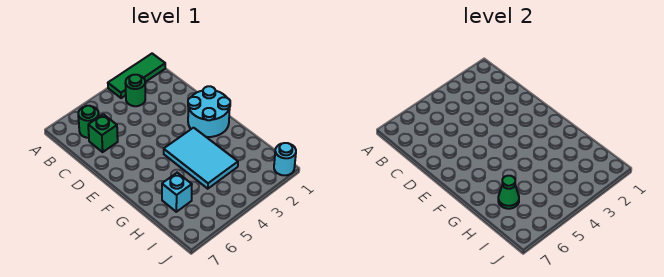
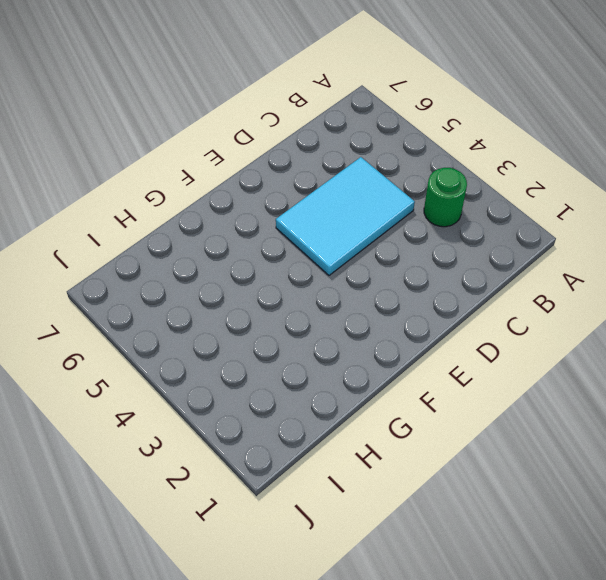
cyan tile C4:E5 level 1 -> cyan tile F3:H4 level 1
none -> green tile A1:A3 level 1
none -> green round brick B6 level 1

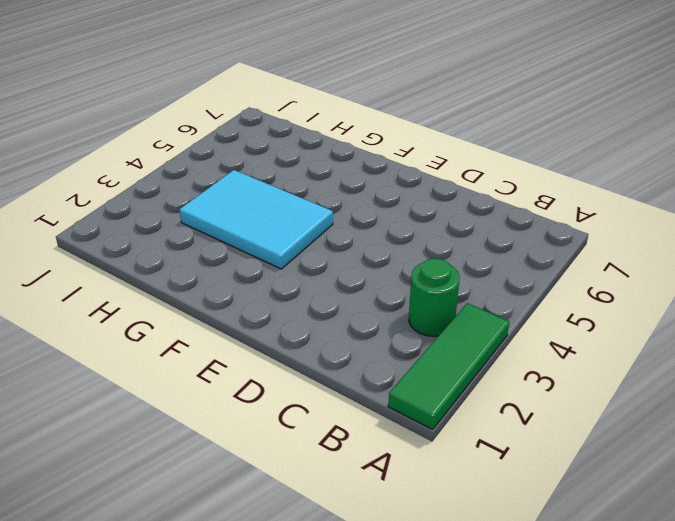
none -> green round brick B6 level 1
none -> green brick C6 level 1

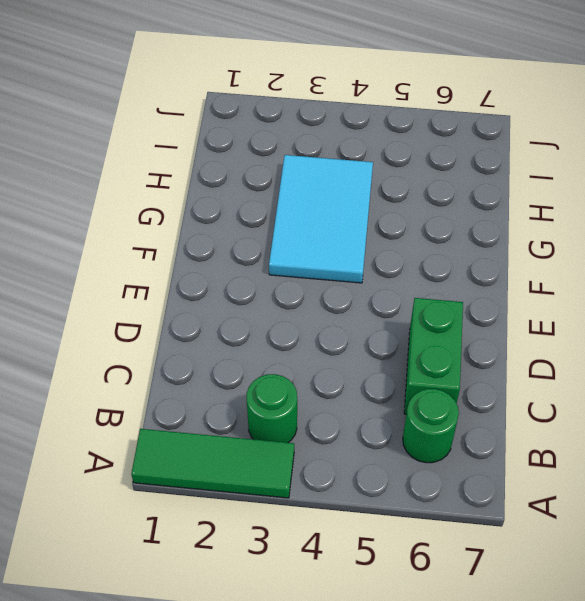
green brick C6:D6 level 1 -> green brick C6 level 1
none -> cyan round brick E1:F2 level 1
none -> cyan brick H6 level 1

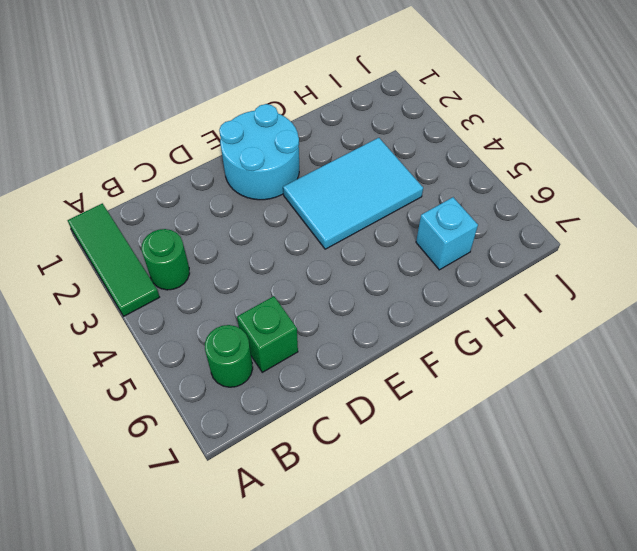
none -> cyan round brick J1 level 1
none -> green cone H6 level 2

